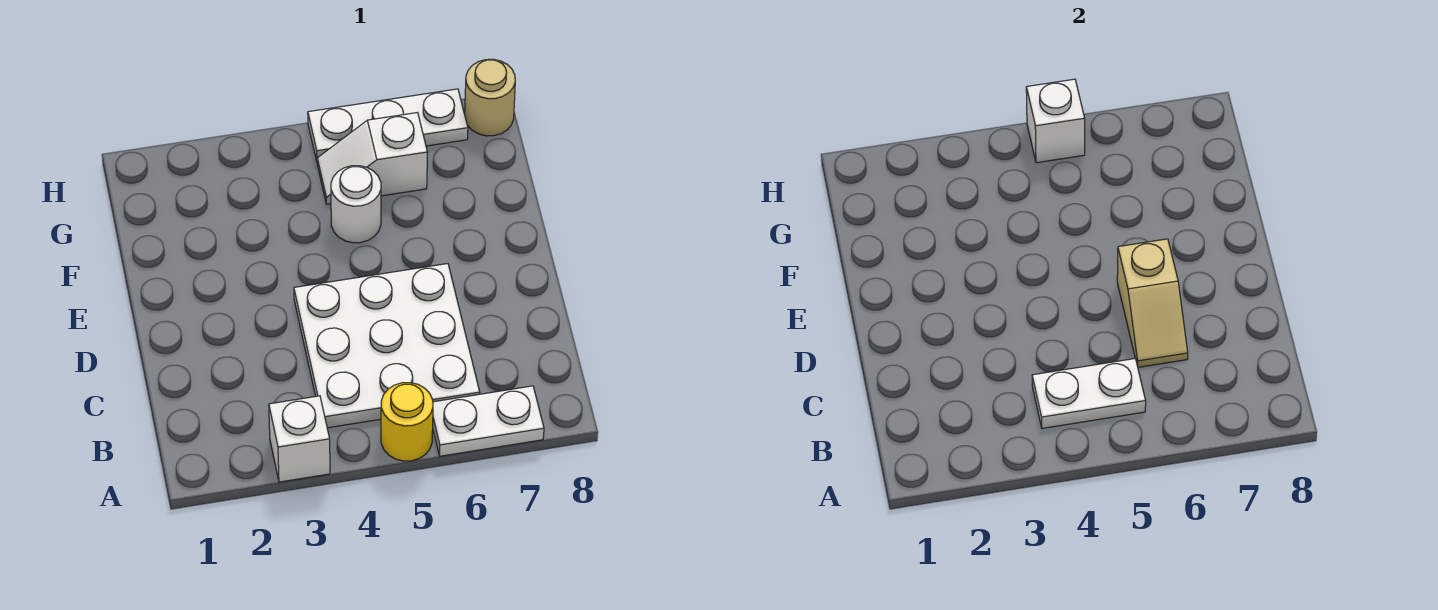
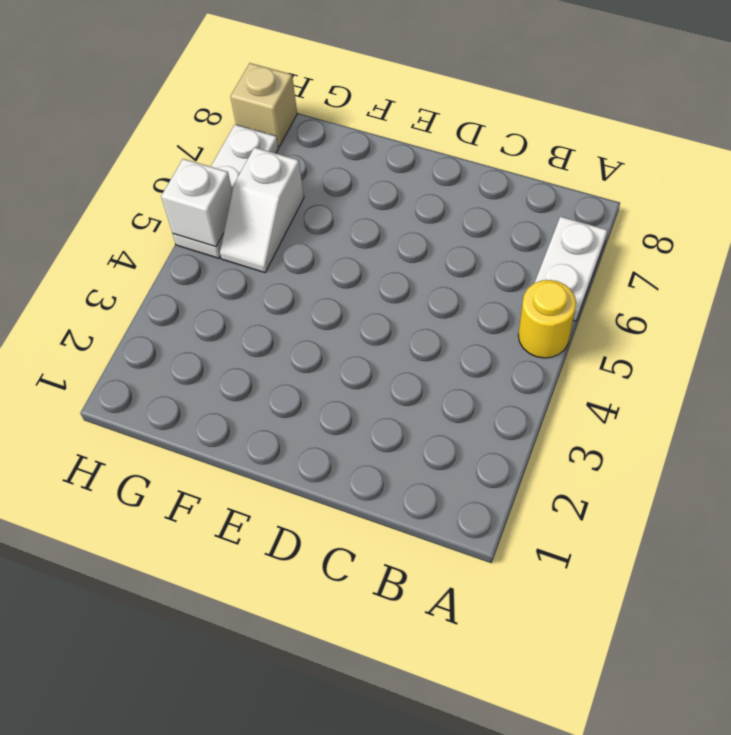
tan brick H8 level 1 -> tan round brick H8 level 1
none -> white brick A3 level 1
none -> white plate B4:D6 level 1

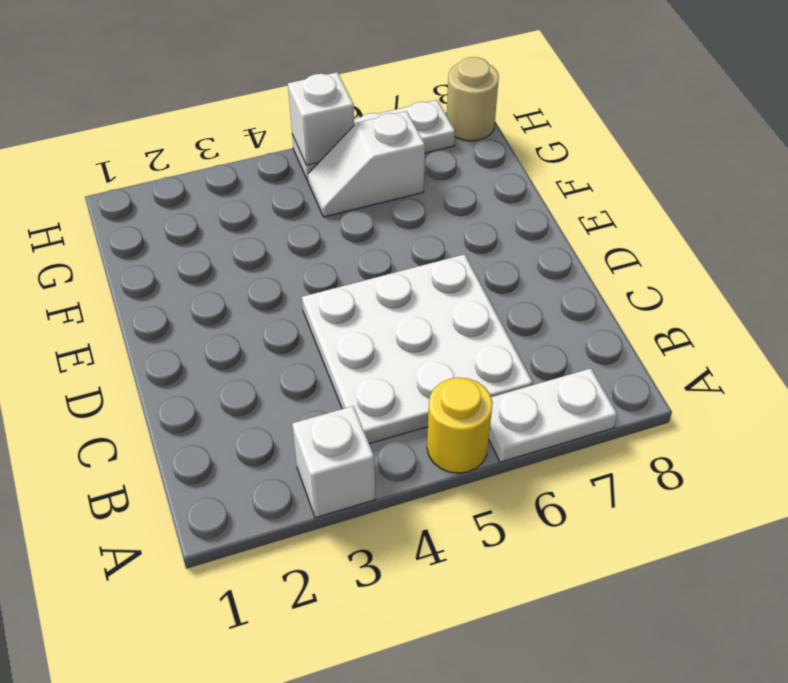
none -> white round brick F5 level 1
none -> white plate B4:B5 level 2

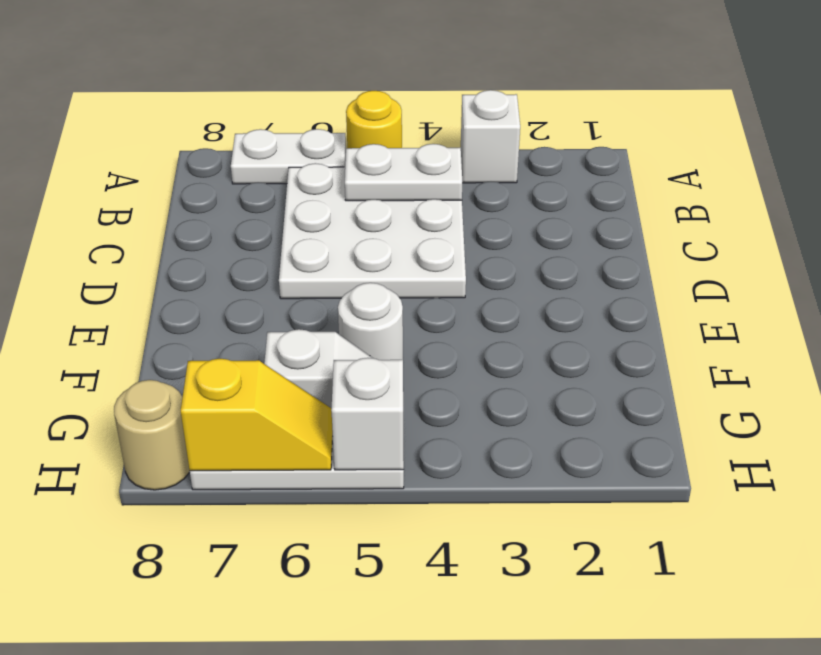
yellow slope H6:H7 level 2 top 7 -> none
none -> tan slope C6:D6 level 2 top D

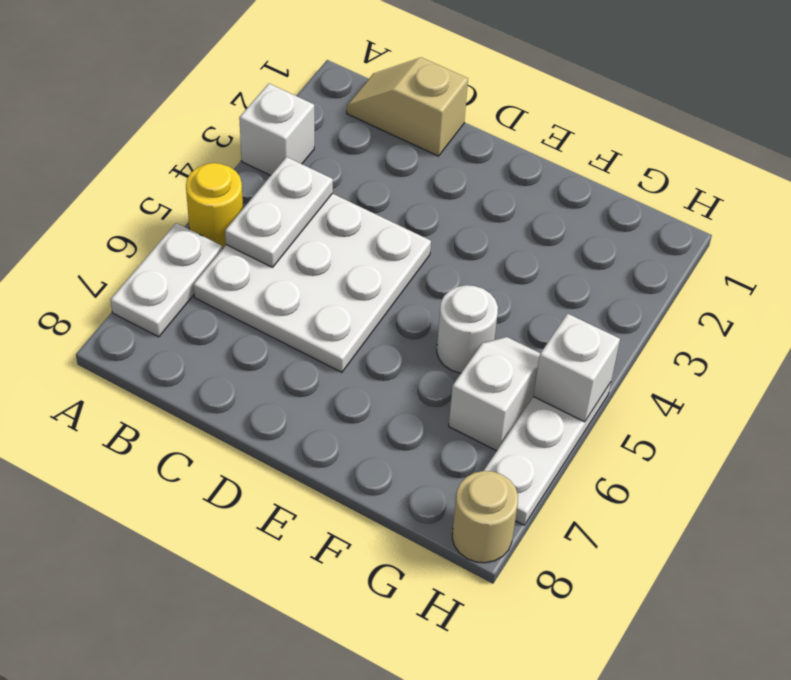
tan slope B1:C1 level 1 top C -> tan slope C6:D6 level 2 top D

